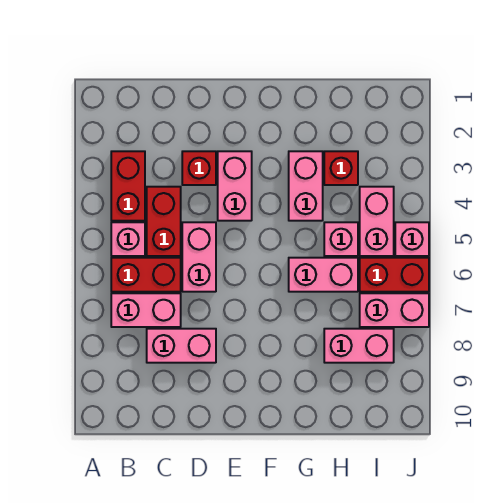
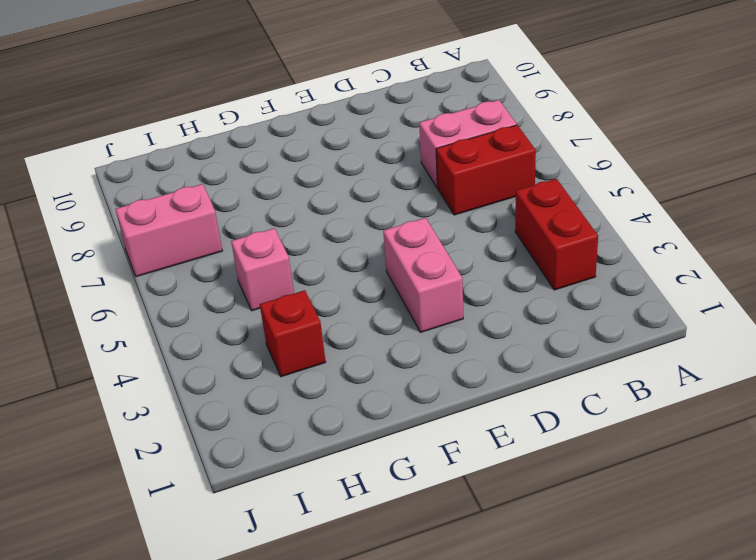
none -> pink brick B5 level 1
none -> red brick C4:C5 level 1
none -> pink brick C8:D8 level 1

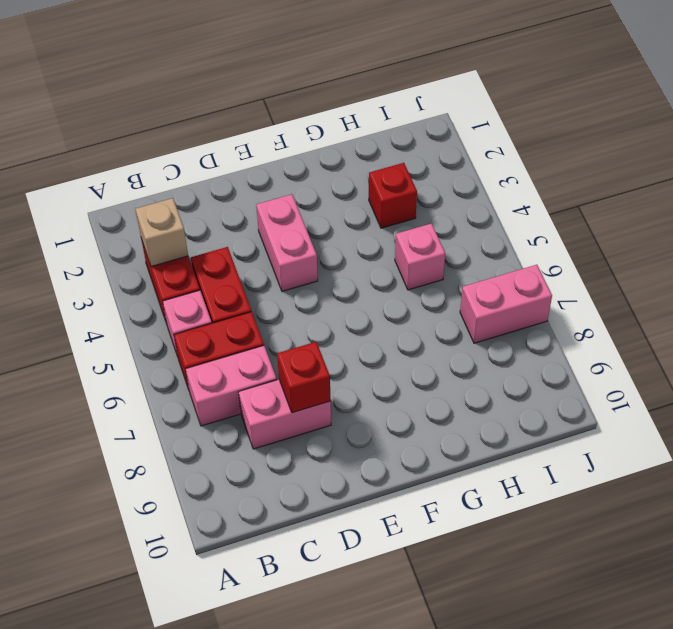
tan brick B3 level 2 -> none
red brick D8 level 2 -> red brick D3 level 1
none -> pink brick D5:D6 level 1
none -> pink brick G3:G4 level 1
none -> pink brick G6:H6 level 1

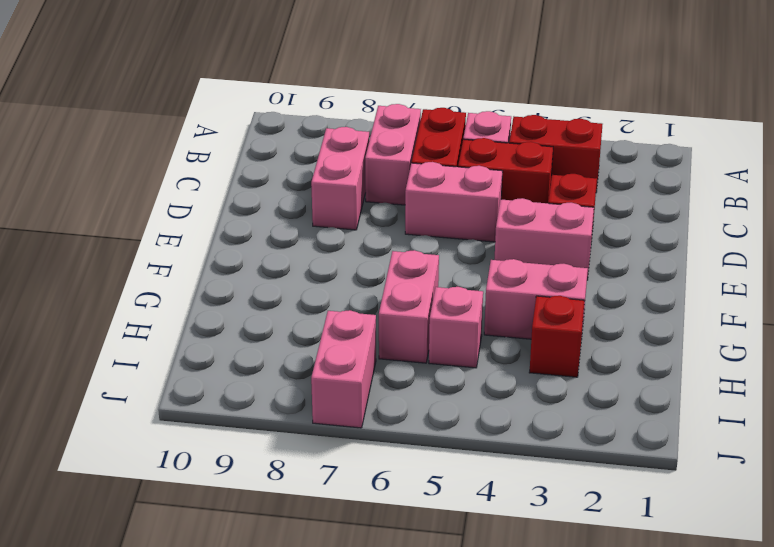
none -> pink brick H8:I8 level 1
none -> pink brick I4:I5 level 1
none -> red brick I6:J6 level 1

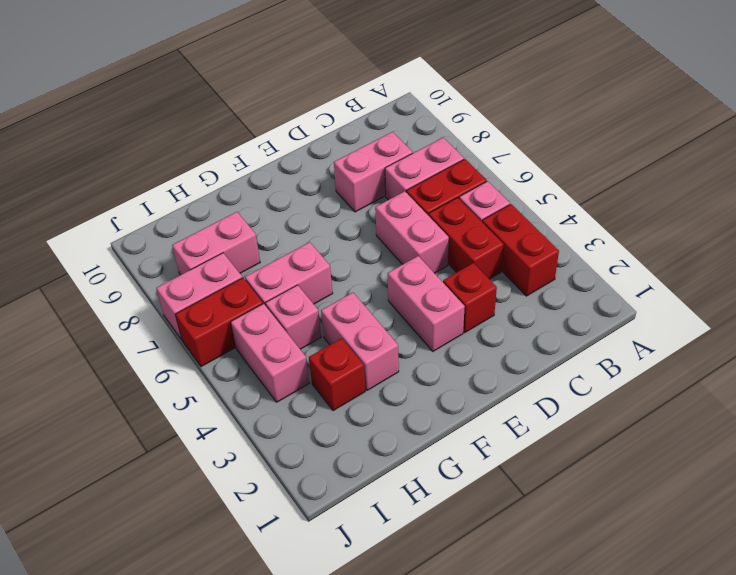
none -> pink brick J5 level 1

